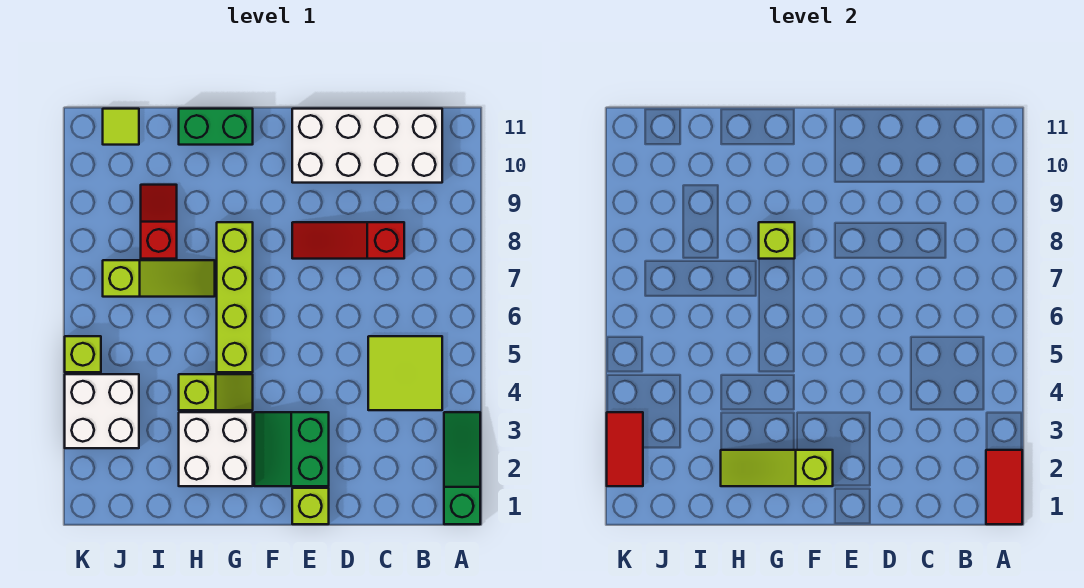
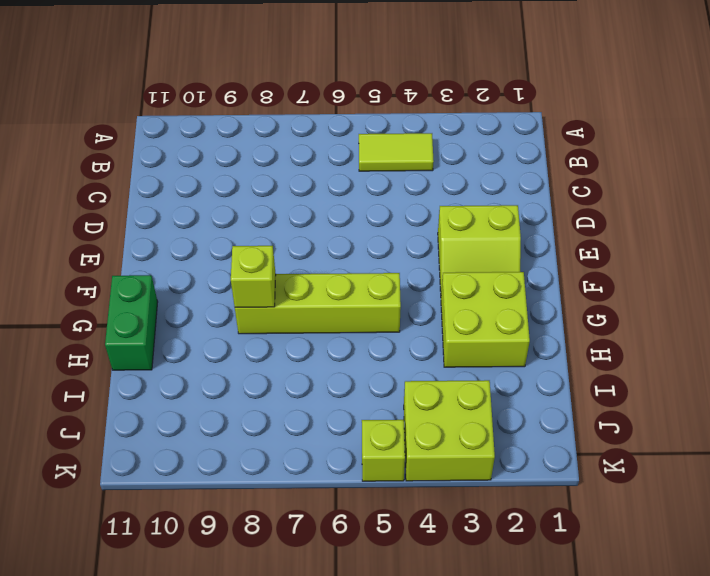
lime tile B4:B5 level 1 -> lime tile B4:C5 level 1
lime slope E2:F3 level 1 top E -> green slope E2:F3 level 1 top E
lime brick G2:H3 level 1 -> white brick G2:H3 level 1
lime brick J3:K4 level 1 -> white brick J3:K4 level 1
none -> green slope A1:A3 level 1 top 1
none -> white brick B10:E11 level 1
none -> red slope C8:E8 level 1 top C

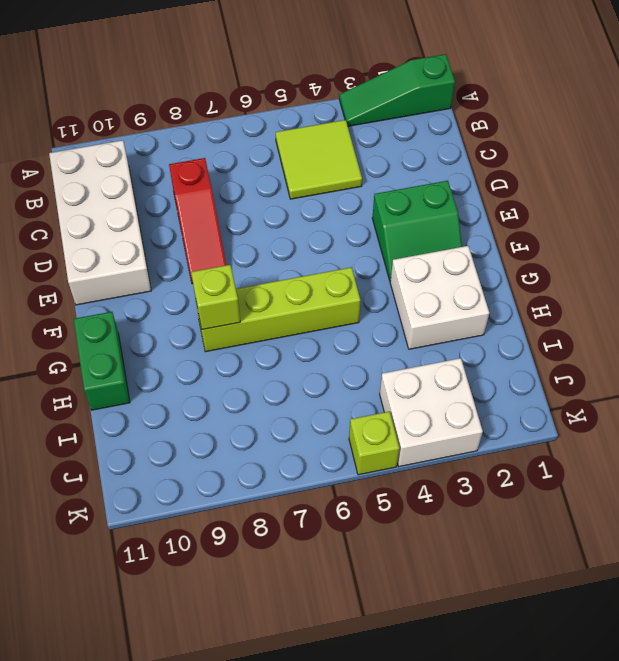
none -> lime brick E1 level 1
none -> lime slope G4:H4 level 1 top H
none -> lime slope H7:J7 level 1 top J

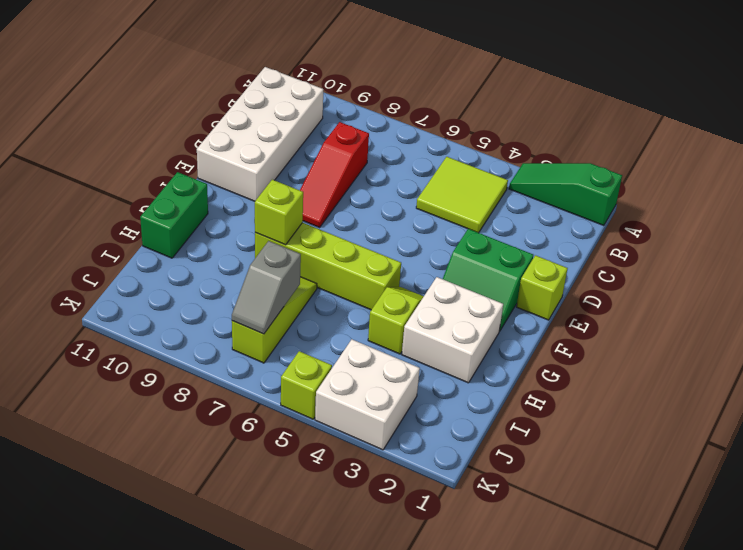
grey slope I7:J7 level 2 top I -> none
none -> red slope I8:I9 level 1 top 8
none -> lime tile J11 level 1
none -> red tile A1:A2 level 2

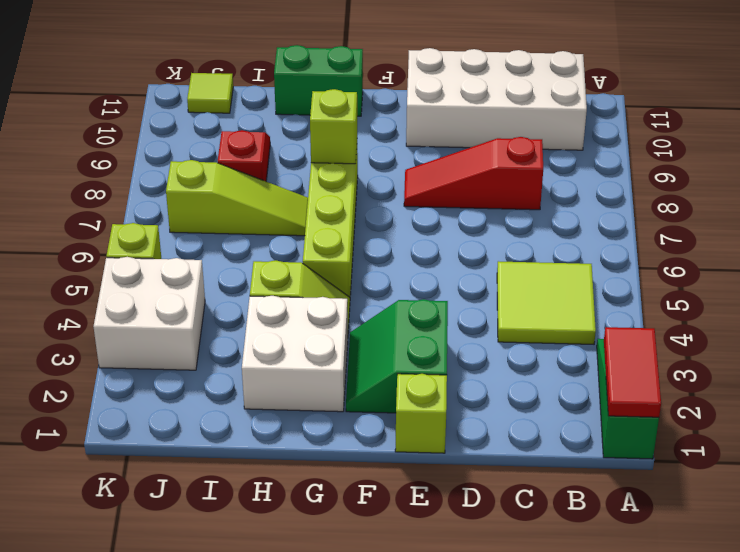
none -> lime slope F2:H2 level 2 top F
none -> red tile K2:K3 level 2

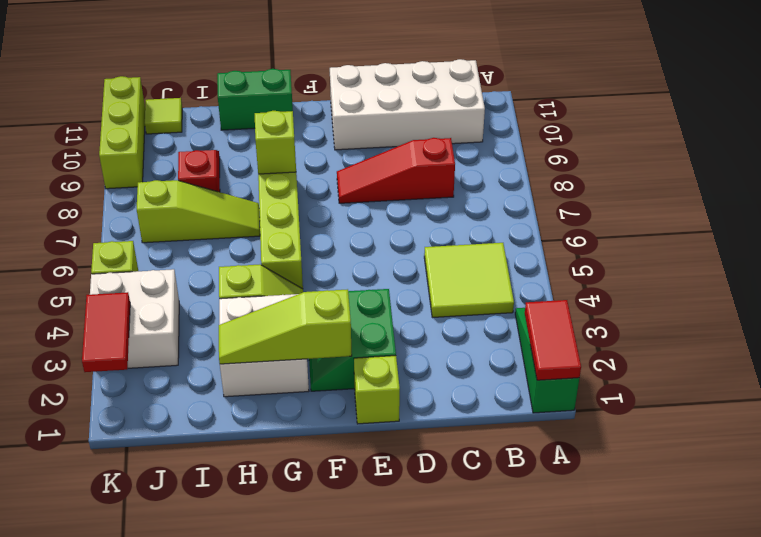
lime brick K9:K11 level 1 -> none

